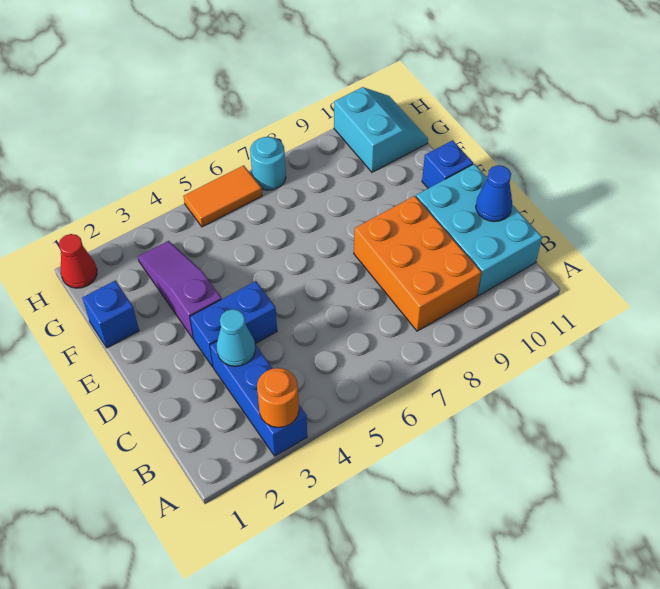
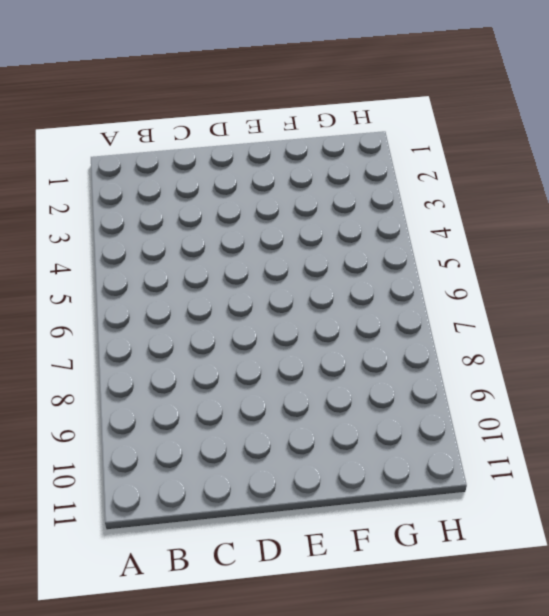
none -> blue brick A3:C3 level 1
none -> orange brick B8:D9 level 1
none -> cyan brick B10:D11 level 1

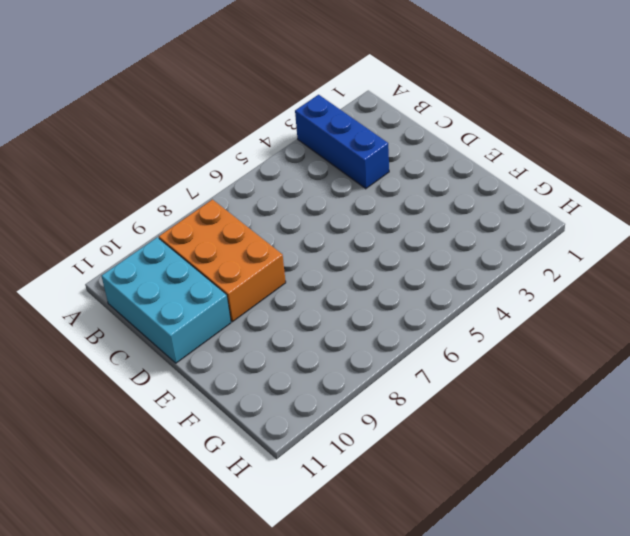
none -> blue brick D3:D4 level 1
none -> purple slope E3:G3 level 1 top E
none -> blue brick E11 level 1

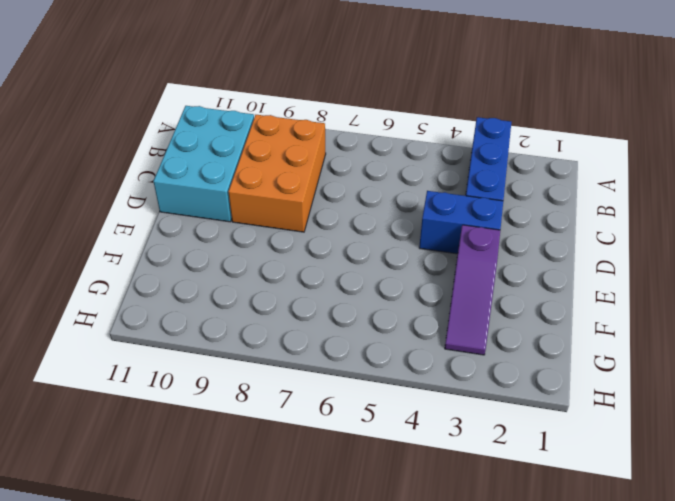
none -> blue brick E11 level 1
none -> blue brick F1 level 1
none -> cyan slope G10:H11 level 1 top 10

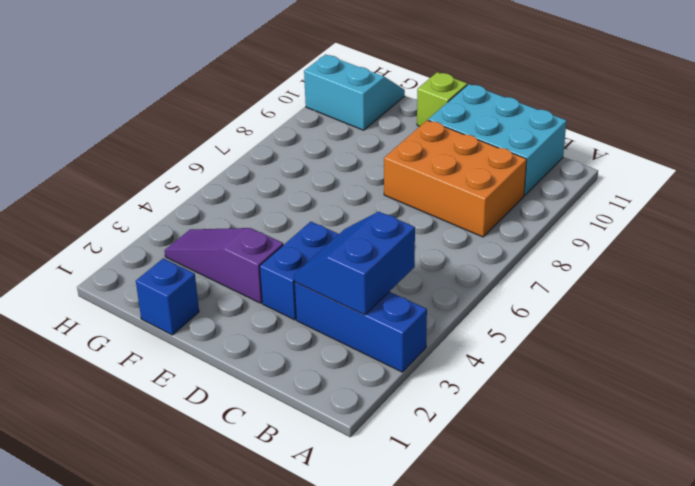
blue slope B3:C4 level 2 top B -> cyan cone C3 level 2
lime brick E11 level 1 -> blue brick E11 level 1
none -> red cone H1 level 1
none -> orange tile H5:H6 level 1
none -> cyan round brick H7 level 1

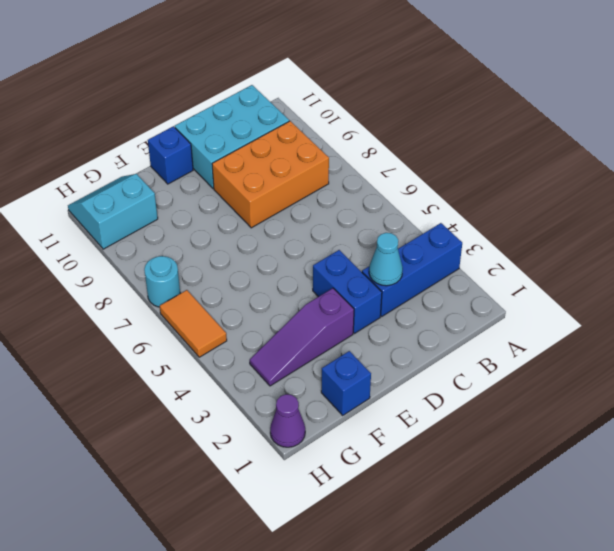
purple cone H1 level 1 -> red cone H1 level 1
none -> orange round brick A3 level 2
none -> blue cone C11 level 2

